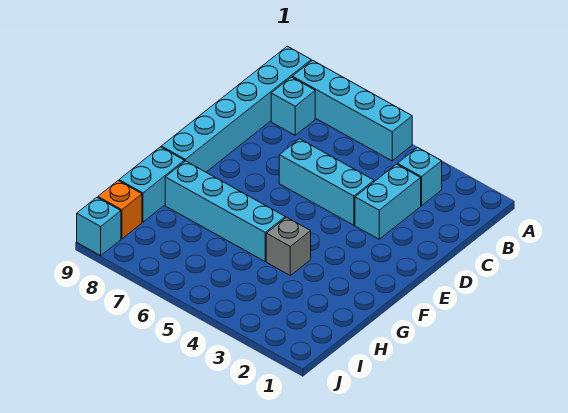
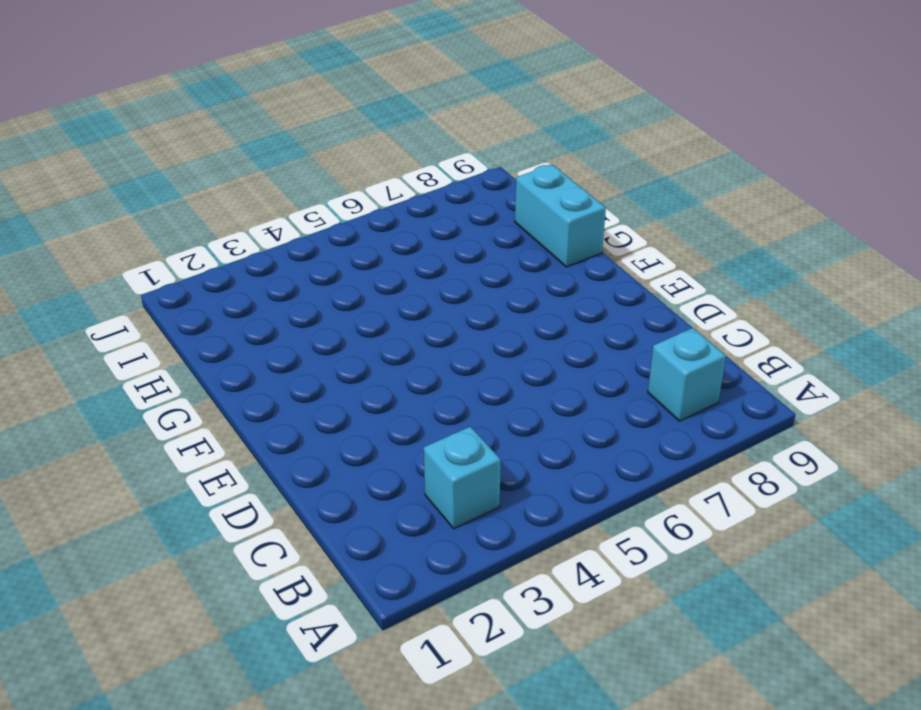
none -> cyan brick A5:A8 level 1
none -> cyan brick A9:F9 level 1

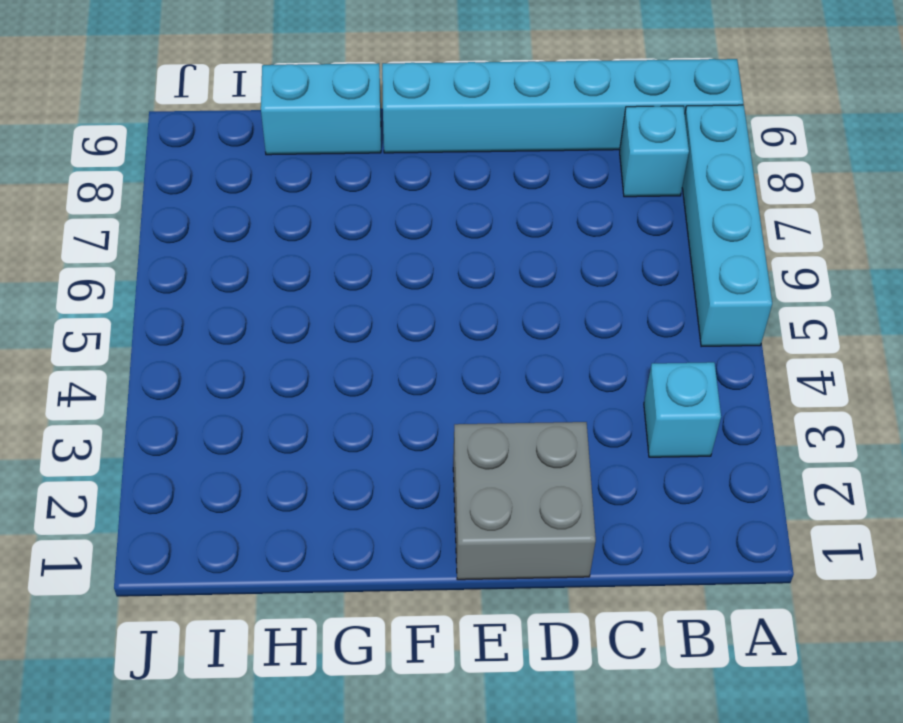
grey brick D1:E2 level 1 -> none
none -> cyan brick C3:D3 level 1
none -> cyan brick D4:D6 level 1

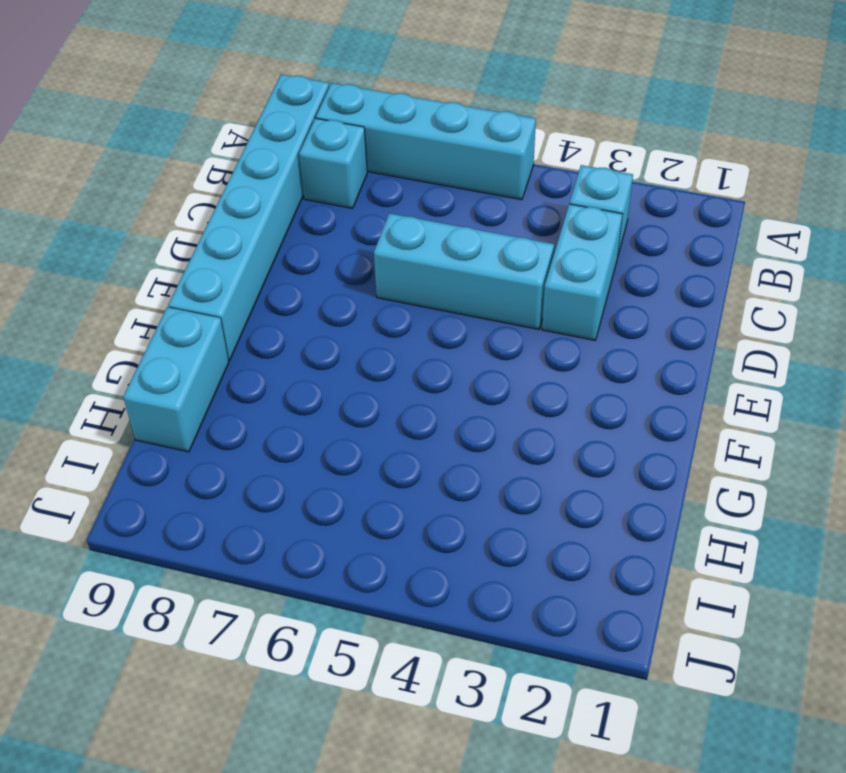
none -> grey brick G4 level 1
none -> cyan brick G5:G8 level 1

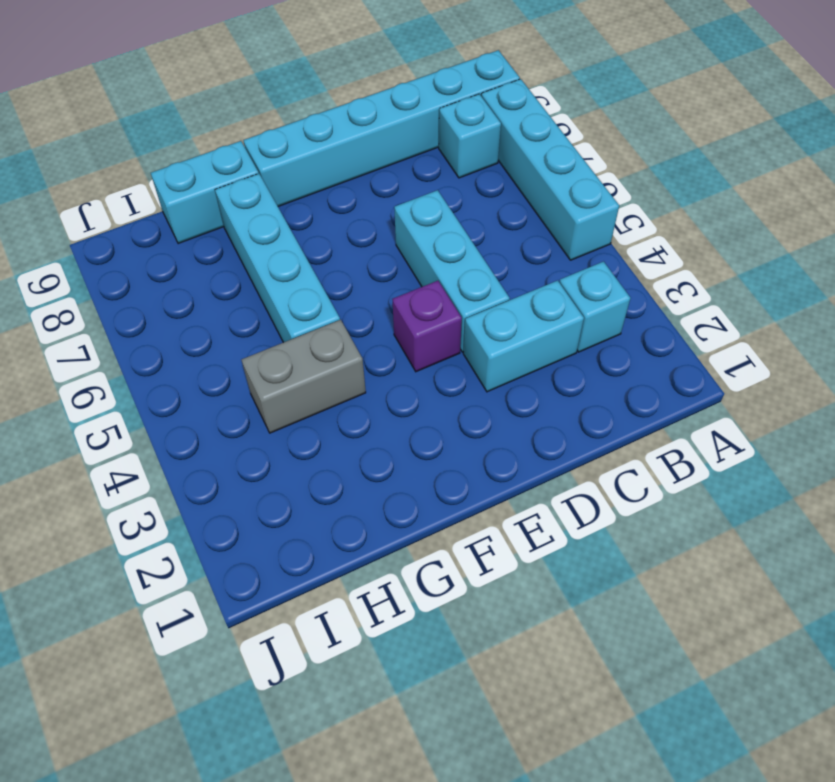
purple brick E4 level 1 -> none
grey brick G4:H4 level 1 -> grey brick G4 level 1
none -> orange brick I9 level 1
none -> cyan brick J9 level 1

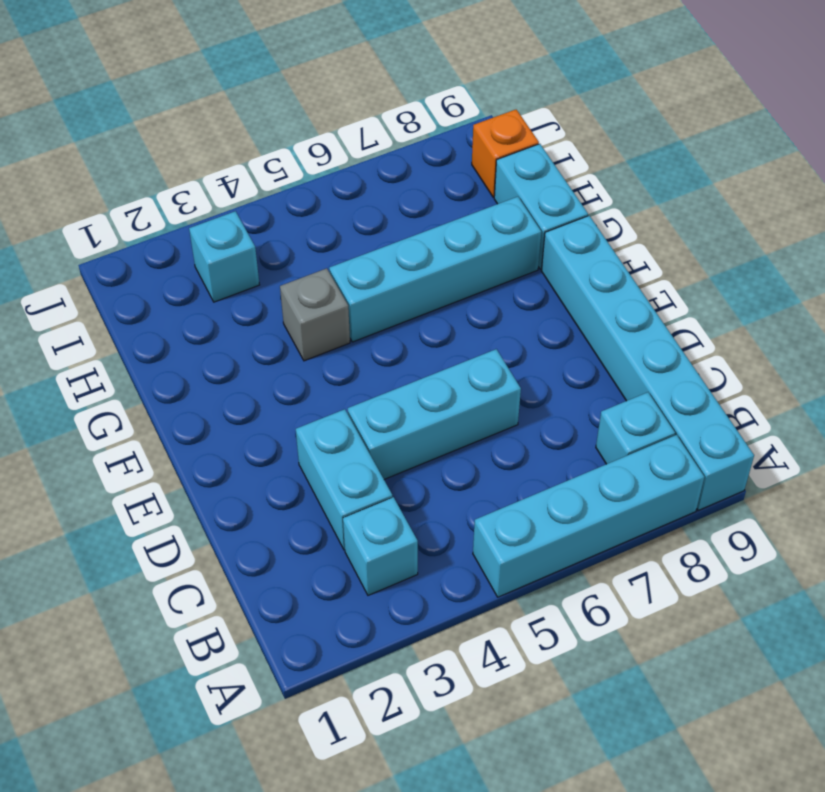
cyan brick I3 level 1 -> cyan brick J9 level 1

